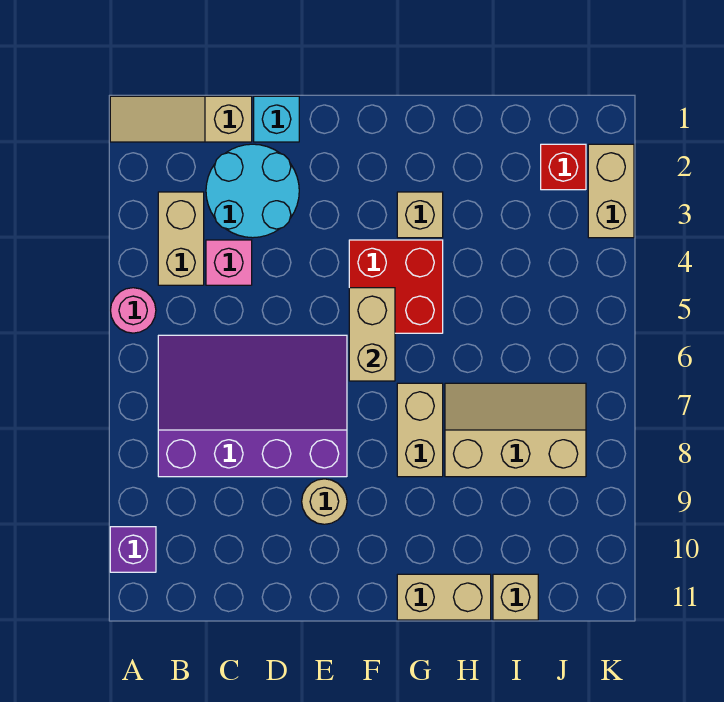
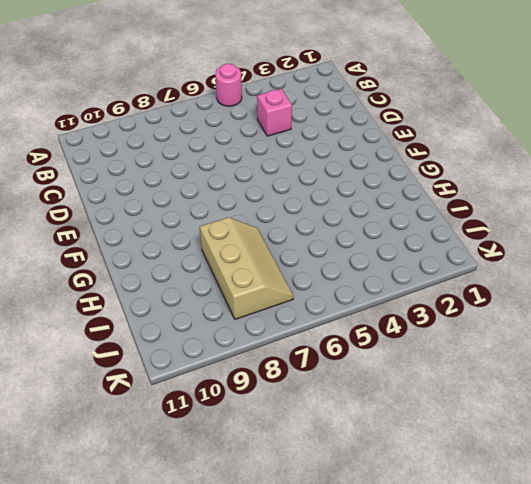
none -> tan slope A1:C1 level 1 top C
none -> purple brick A10 level 1
none -> tan brick B3:B4 level 1

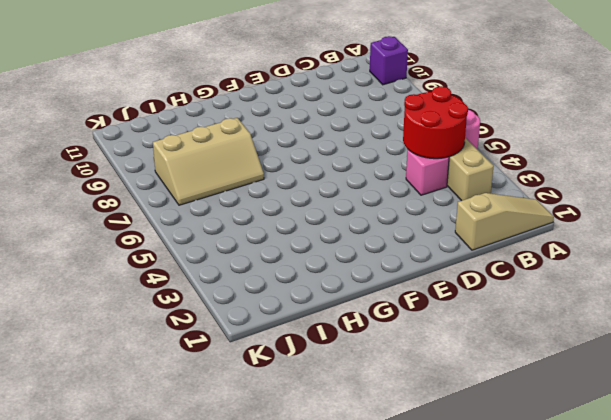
red round brick B4:C5 level 2 -> none
none -> purple slope B6:E8 level 1 top 8
none -> cyan round brick C2:D3 level 1
none -> cyan brick D1 level 1

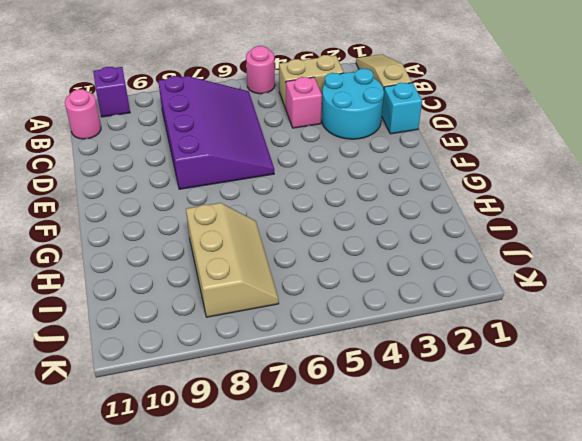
pink round brick B11 level 1 -> none
none -> tan round brick E9 level 1
none -> red brick F4:G5 level 1
none -> tan brick G3 level 1

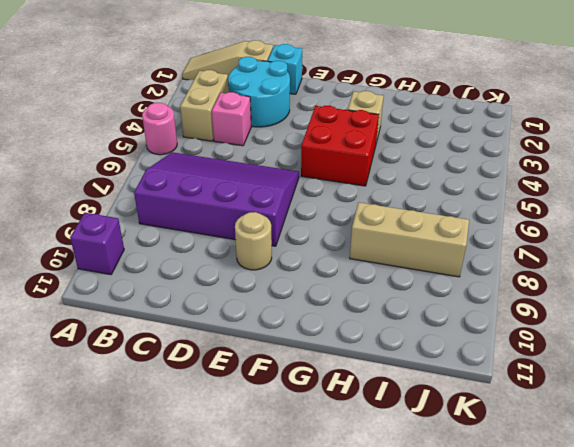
none -> tan brick G7:G8 level 1
none -> tan brick G11:H11 level 1
none -> tan brick I11 level 1

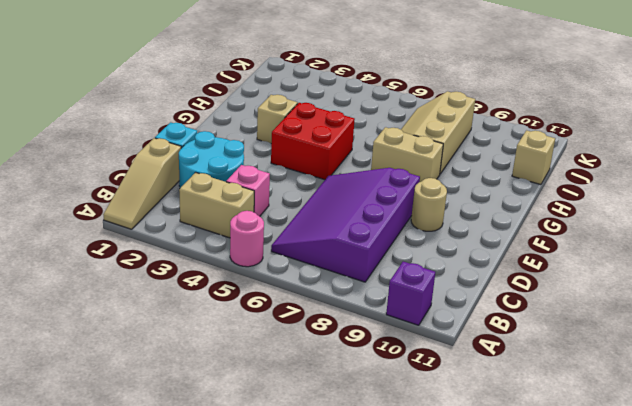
none -> tan brick G11:H11 level 1
none -> red brick J2 level 1
none -> tan brick K2:K3 level 1

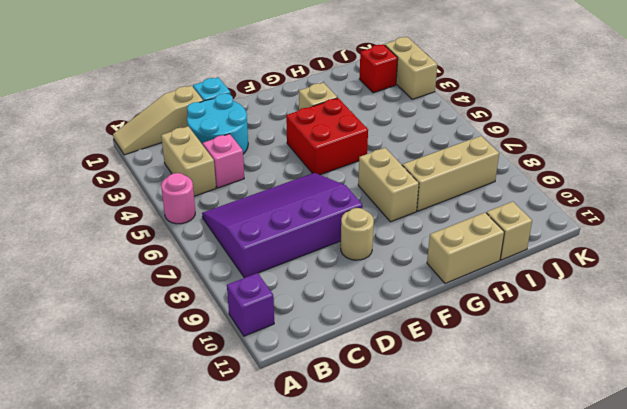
none -> tan brick F5:F6 level 2

